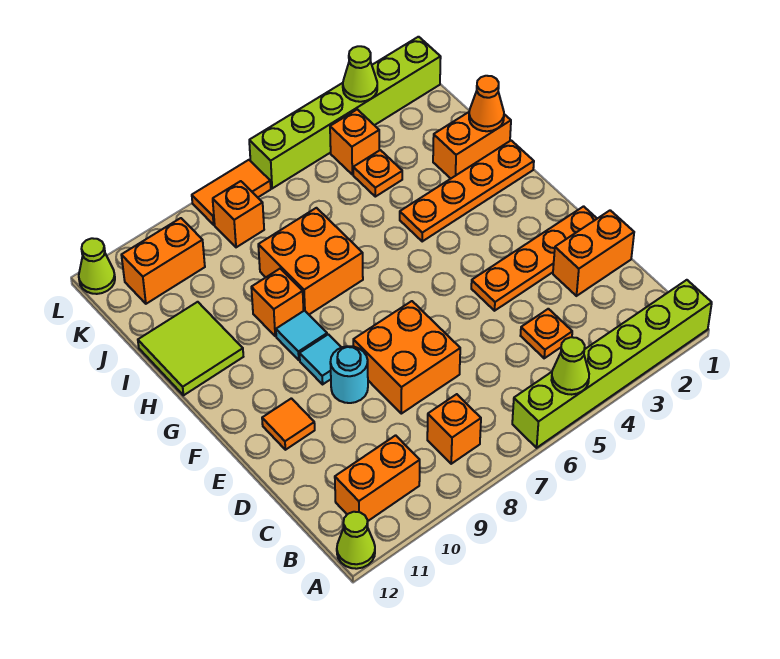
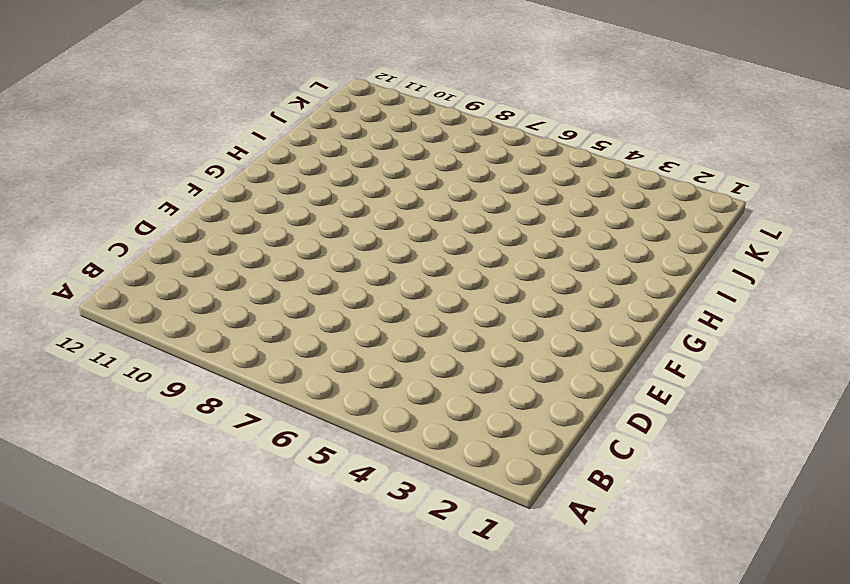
none -> lime brick A1:A6 level 1
none -> lime cone A12 level 1
none -> orange brick B8 level 1

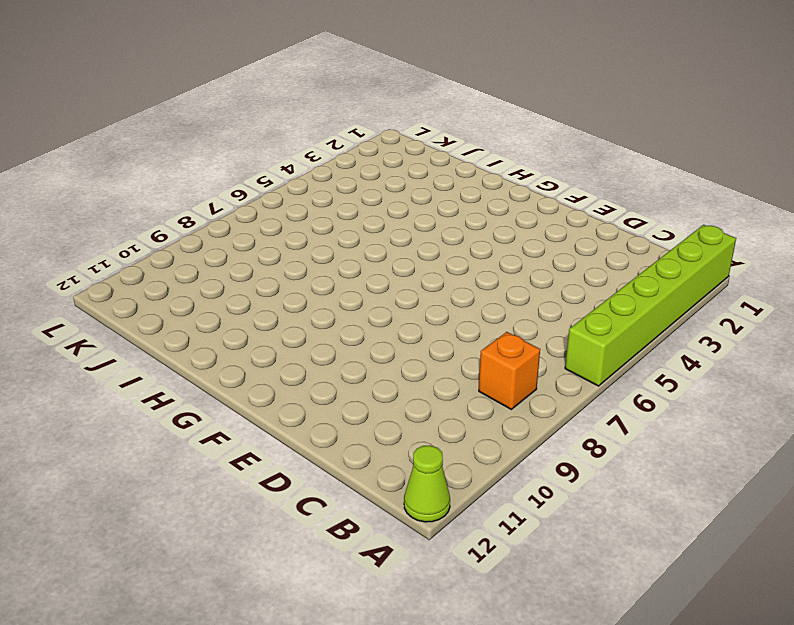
none -> orange brick B10:B11 level 1
none -> orange plate C4 level 1
none -> orange brick D1:D2 level 1

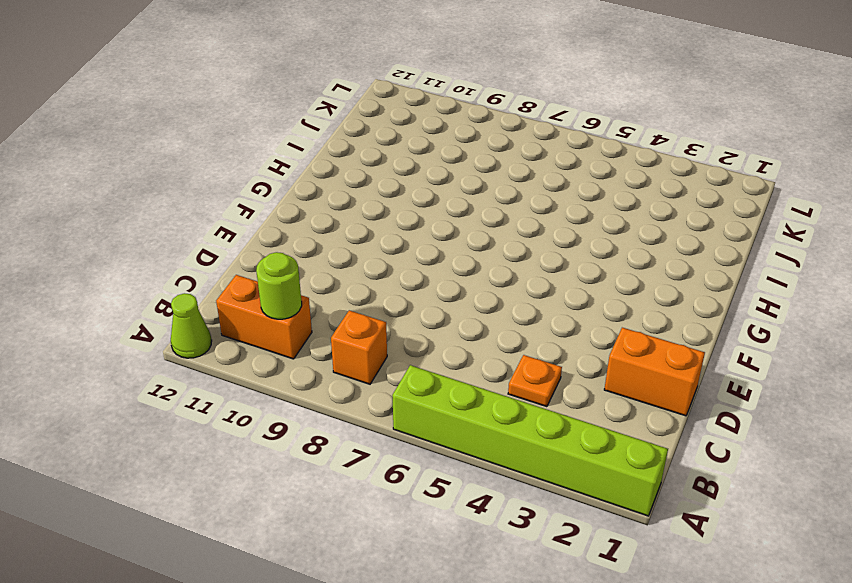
lime round brick B10 level 2 -> none
none -> orange brick D7:E8 level 1
none -> orange plate E1:E4 level 1
none -> cyan round brick E9 level 1

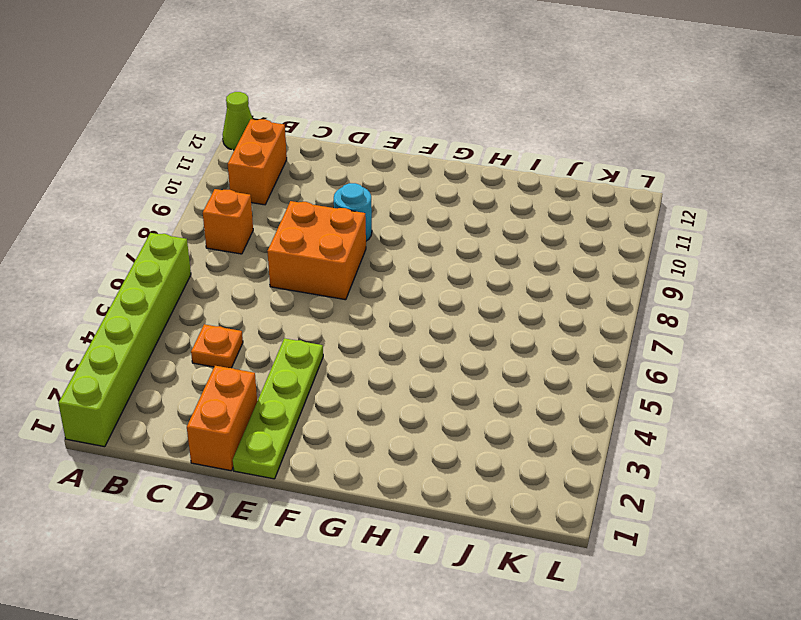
lime plate E1:E4 level 1 -> orange plate E1:E4 level 1
none -> orange tile E11 level 1
none -> cyan tile F9 level 1
none -> cyan tile G9 level 1

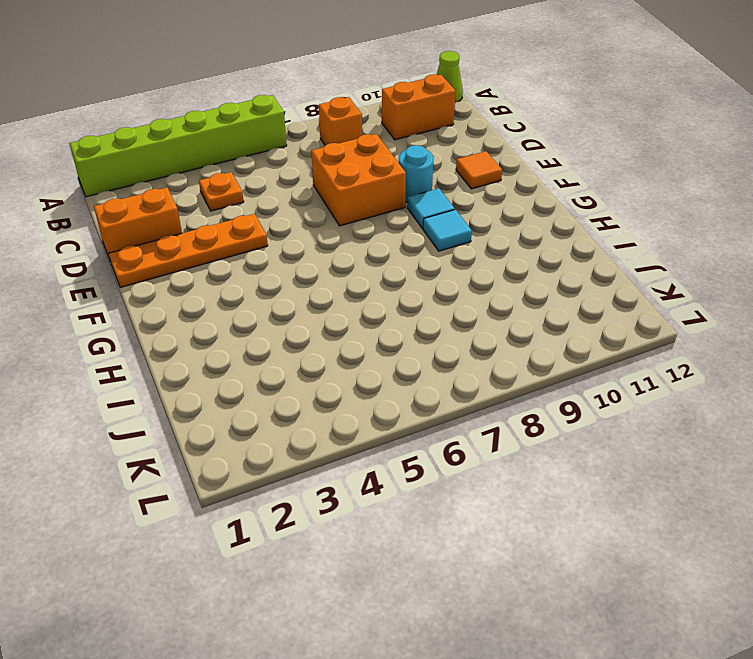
none -> orange plate H1:H4 level 1
none -> orange brick H7:I8 level 1
none -> orange brick H9 level 1

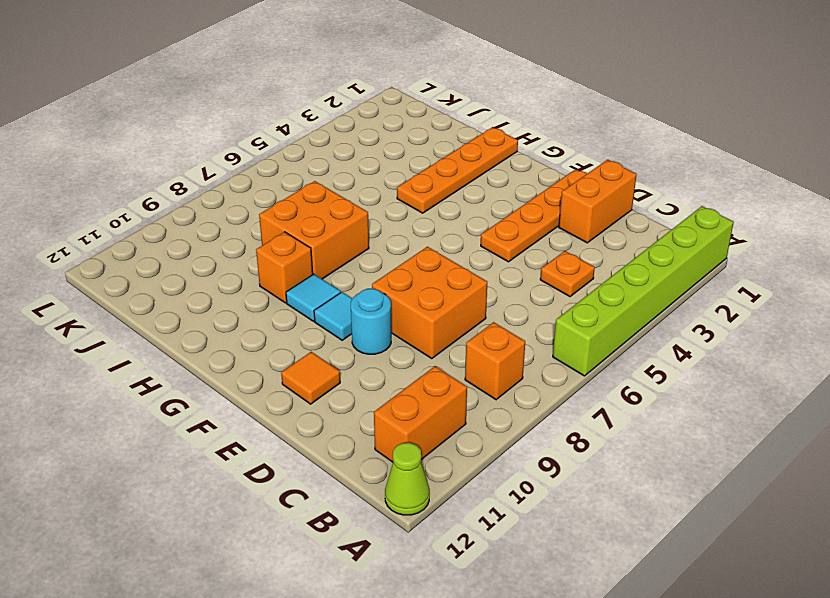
none -> lime tile H11:I12 level 1
none -> orange brick I1:I2 level 1
none -> orange plate J4 level 1

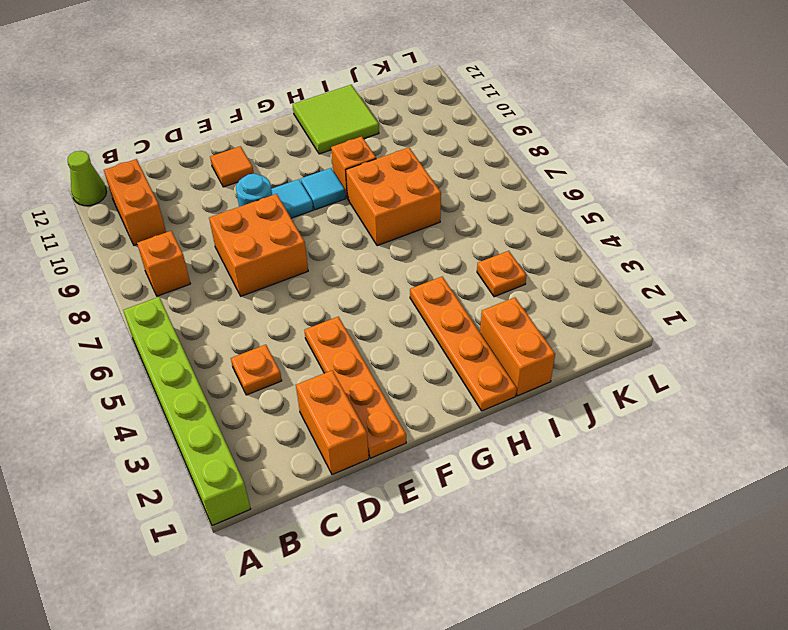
none -> orange brick K4 level 1
none -> orange brick K8 level 1
none -> orange brick K10:K11 level 1

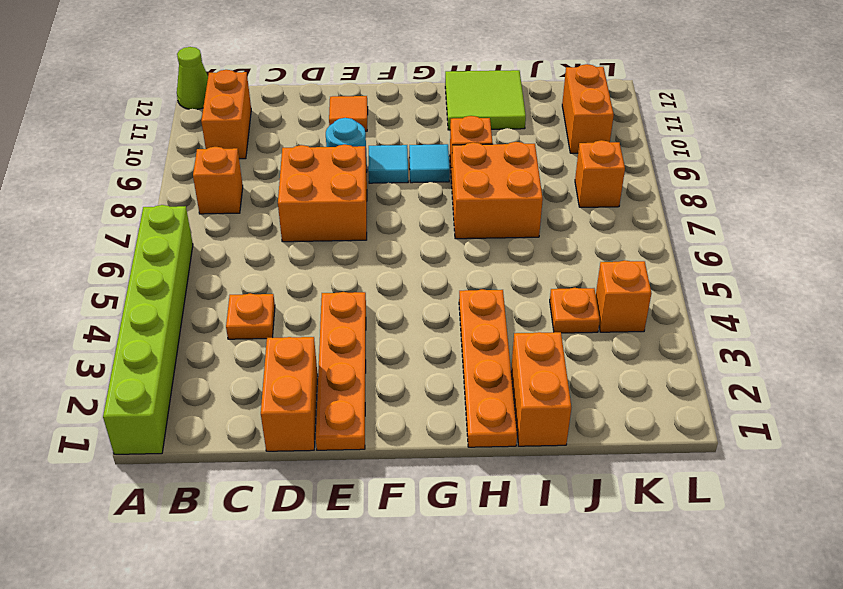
none -> lime brick L1:L6 level 1
none -> orange tile L7:L8 level 1
none -> lime cone L12 level 1

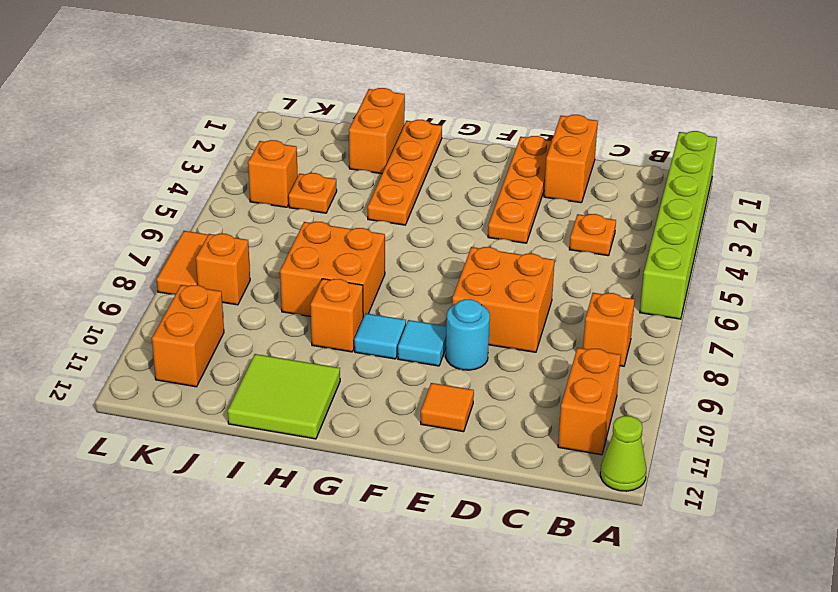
none -> lime brick L1:L6 level 1
none -> lime cone L12 level 1
none -> lime cone A5 level 2

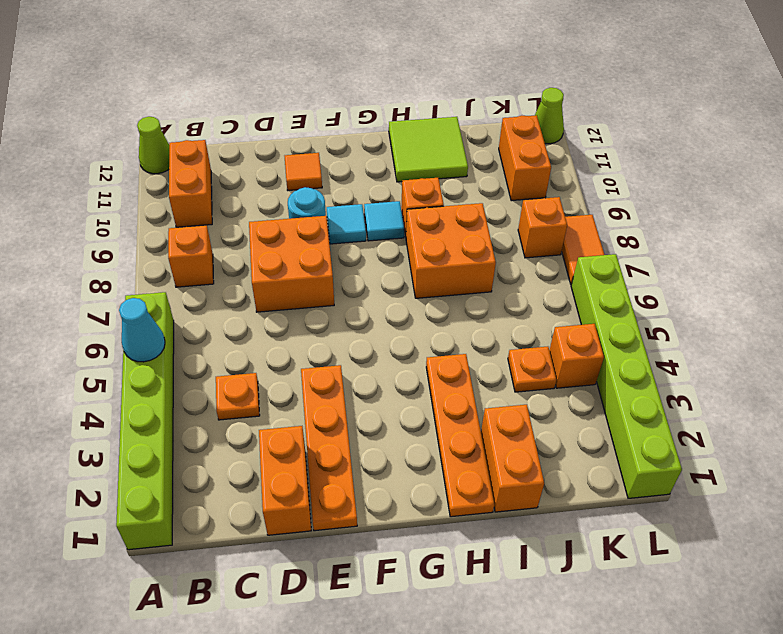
cyan cone A5 level 2 -> lime cone A5 level 2
none -> orange cone I1 level 2
none -> lime cone L3 level 2

